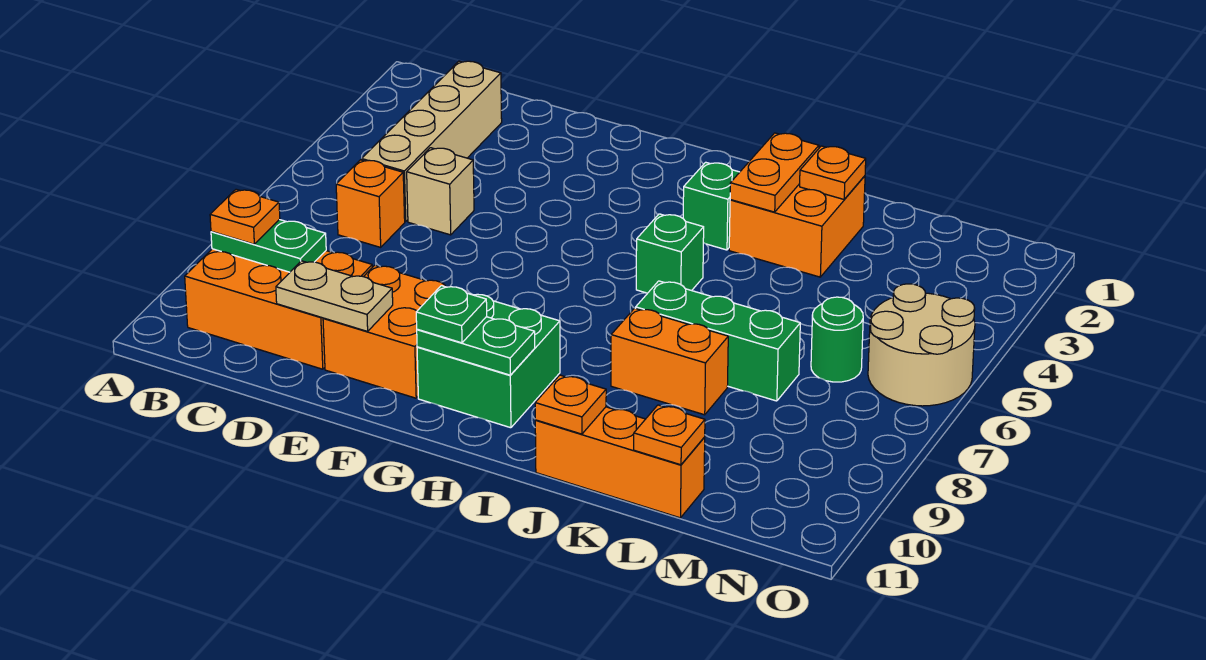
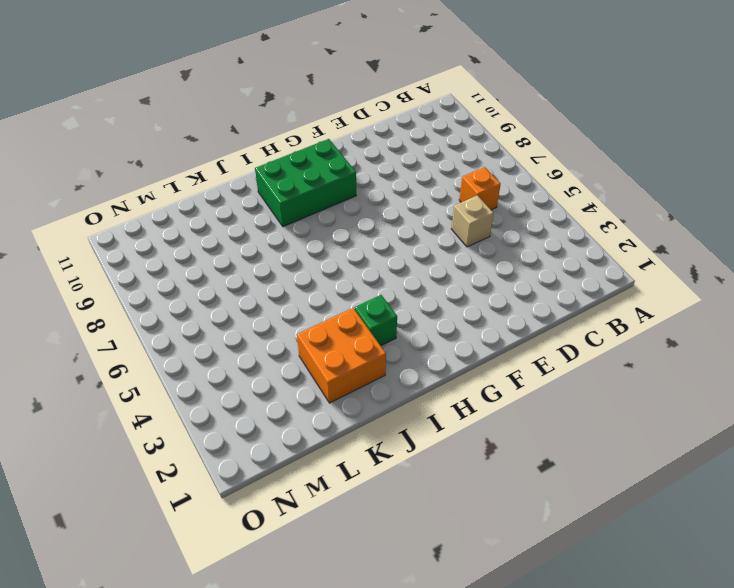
green brick G9:I10 level 1 -> green brick G9:H10 level 1
none -> orange brick B9:D10 level 1
none -> tan brick C2:C5 level 1
none -> orange brick E9:F10 level 1

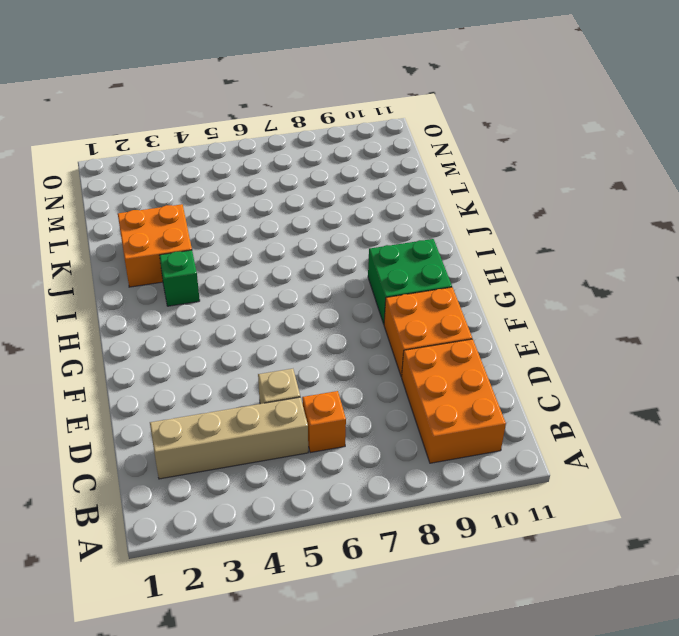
none -> green brick I5 level 1
none -> green brick J7:L7 level 1
none -> orange brick J8:K8 level 1

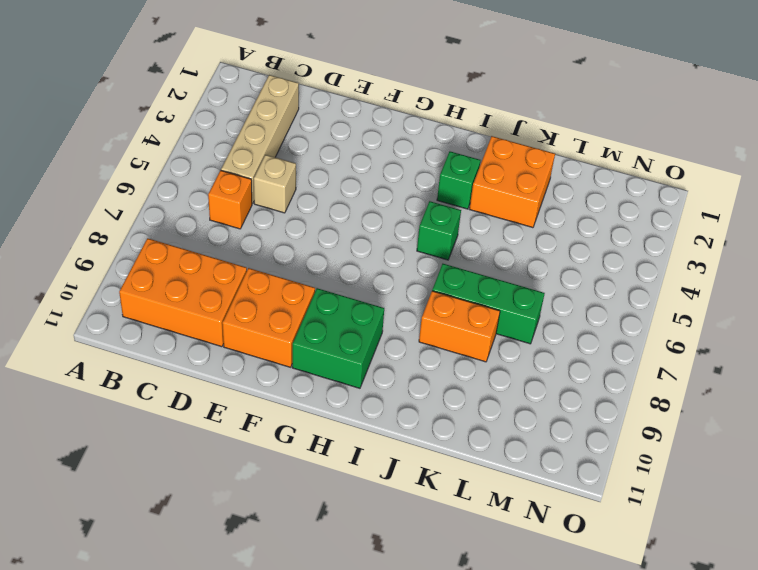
none -> orange brick J11:L11 level 1
none -> green round brick M6 level 1
none -> tan round brick N5:O6 level 1

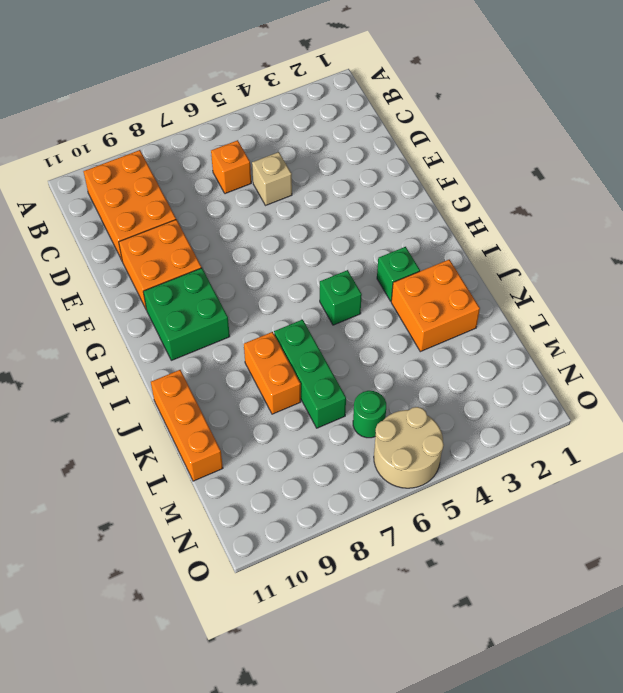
none -> tan brick C2:C5 level 1
none -> green plate B9:C9 level 2
none -> tan plate D10:E10 level 2

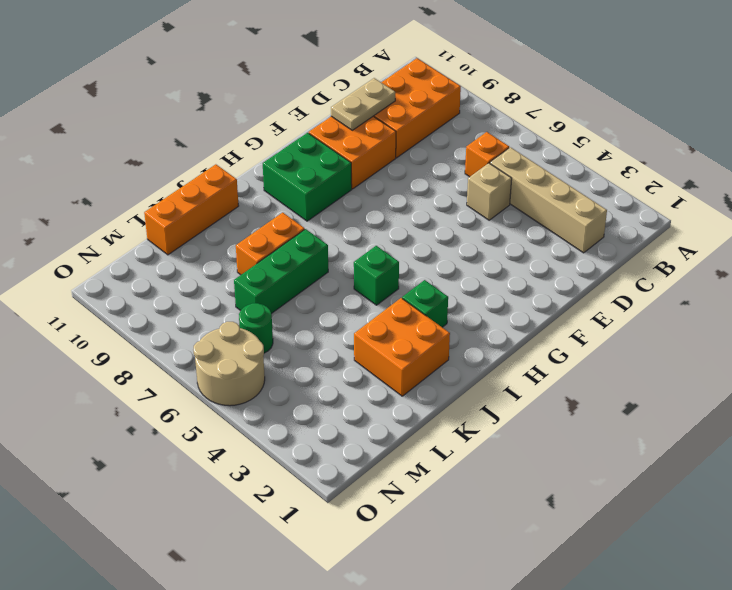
none -> green plate B9:C9 level 2
none -> green plate G10:H10 level 2
none -> orange plate J2:J3 level 2

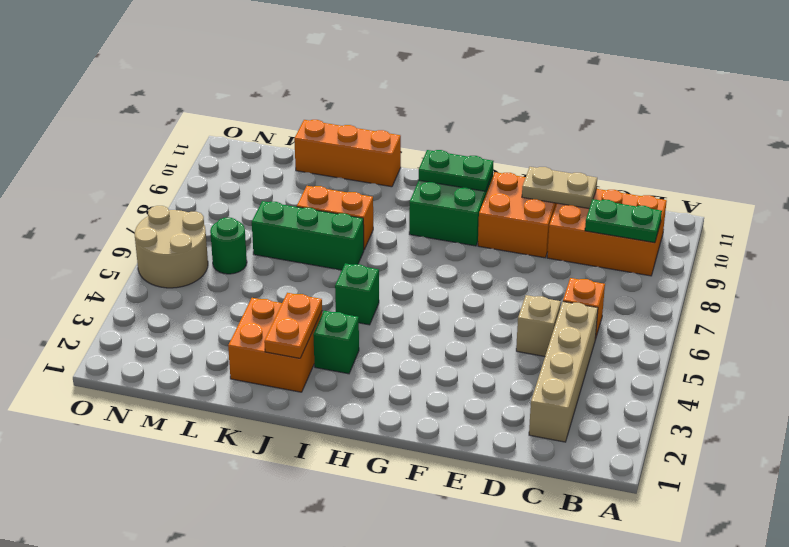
none -> orange plate J11 level 2
none -> orange plate K2 level 2
none -> orange plate L11 level 2

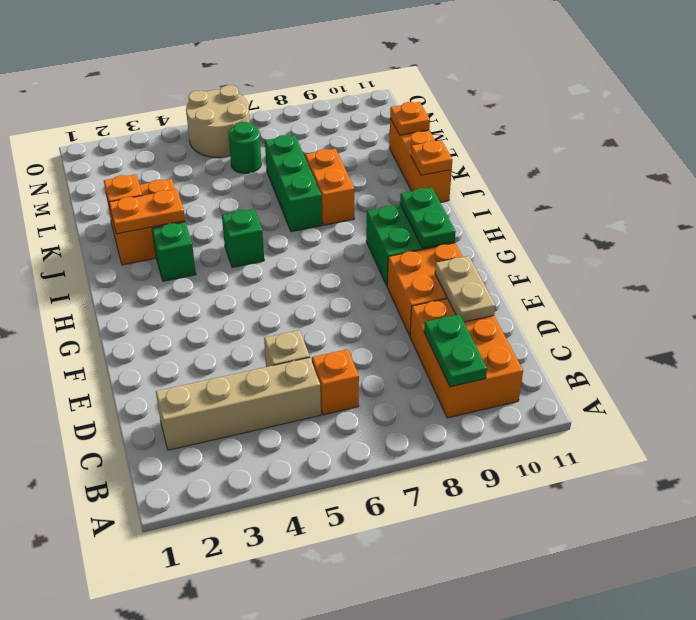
none -> orange plate B9 level 3
none -> green plate G10 level 3

